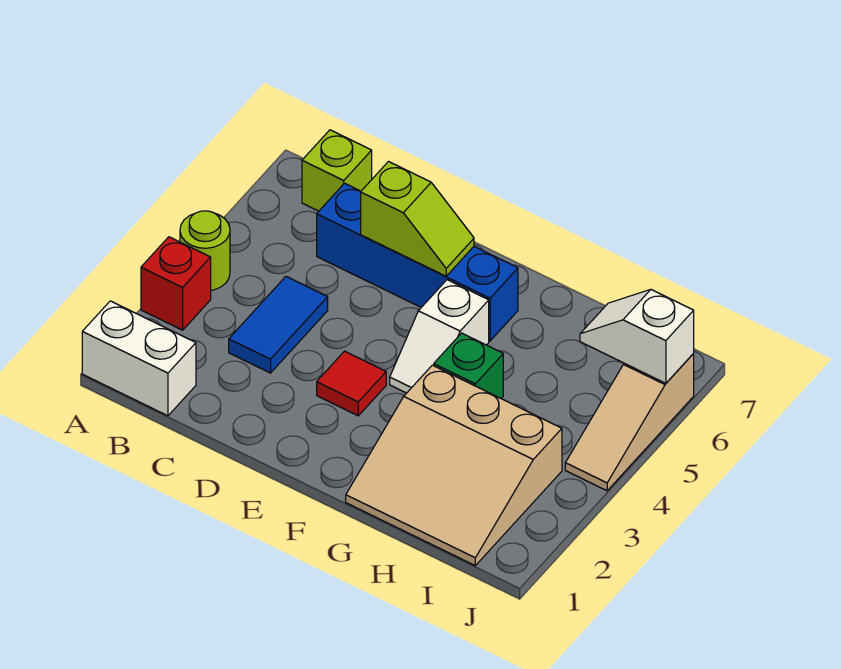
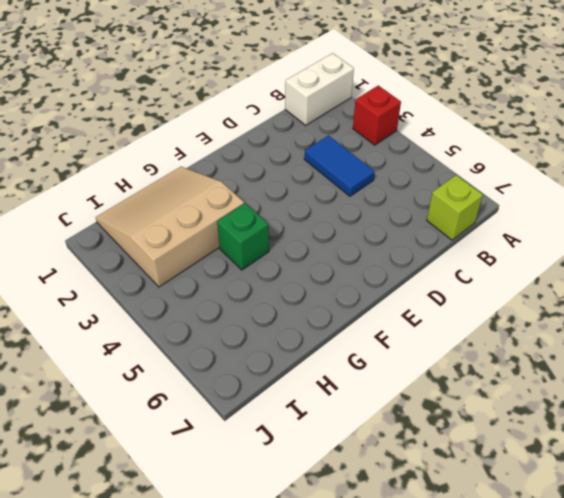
none -> lime round brick A4 level 1
none -> blue brick C6:F6 level 1
none -> red tile E3 level 1

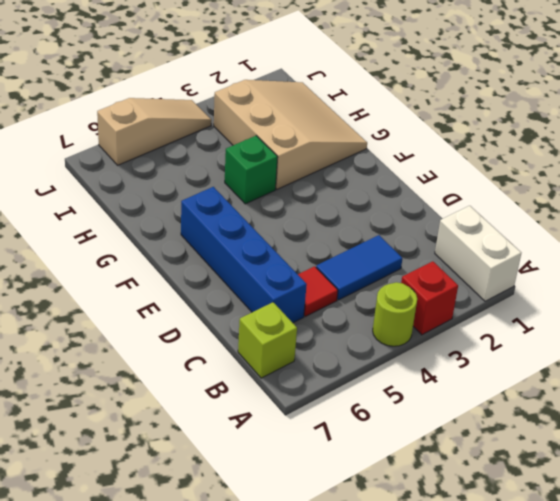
red tile C5 level 1 -> red tile E3 level 1
none -> white slope F4:F5 level 1 top 5
none -> lime slope D6:E6 level 2 top D
none -> white slope I6:J6 level 2 top J

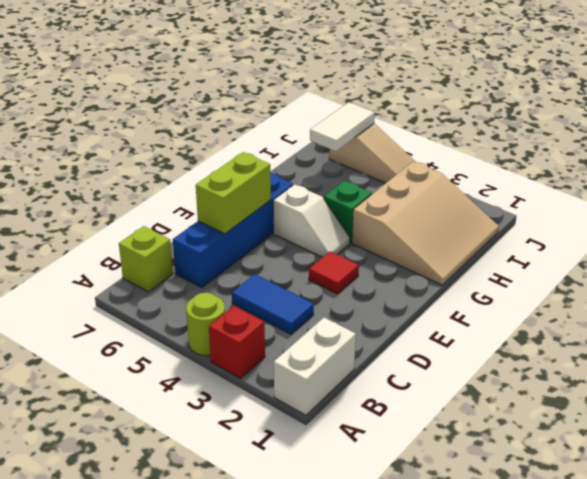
lime brick D6:E6 level 2 -> lime slope D6:E6 level 2 top D
white tile I6:J6 level 2 -> white slope I6:J6 level 2 top J

